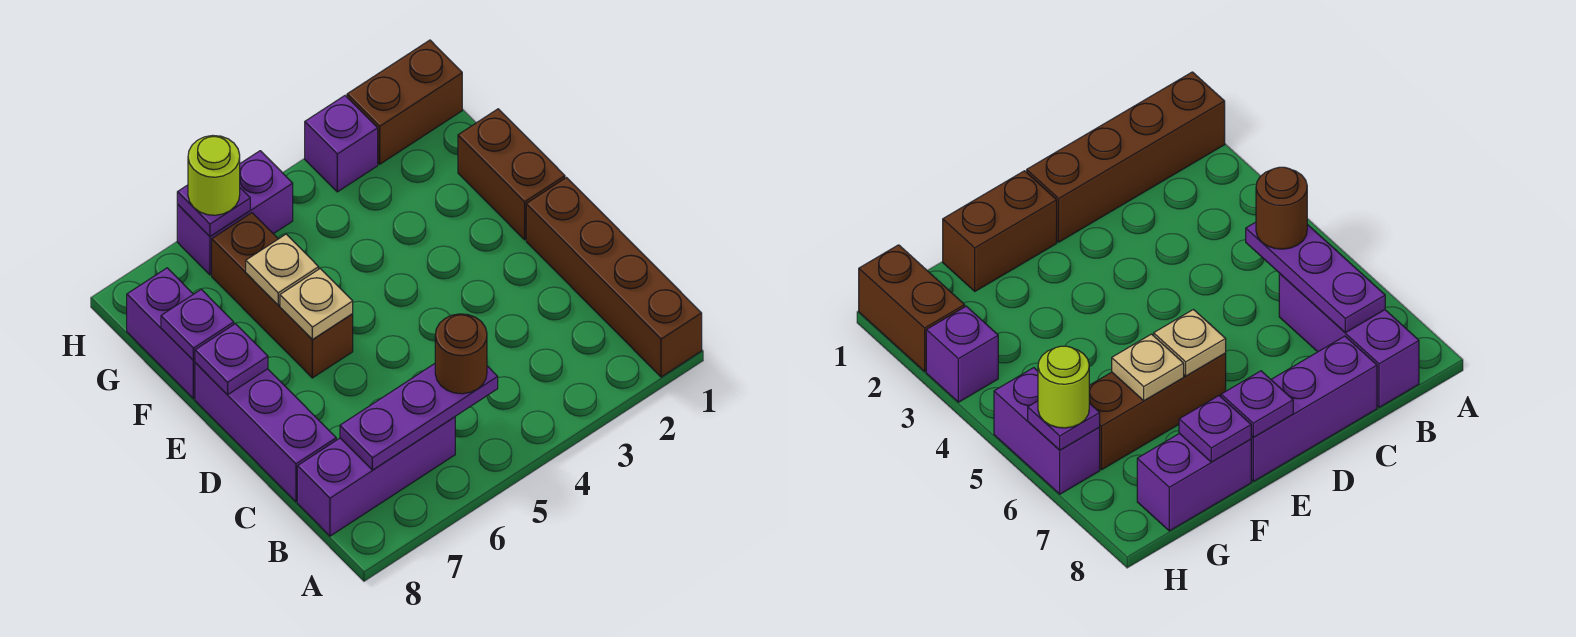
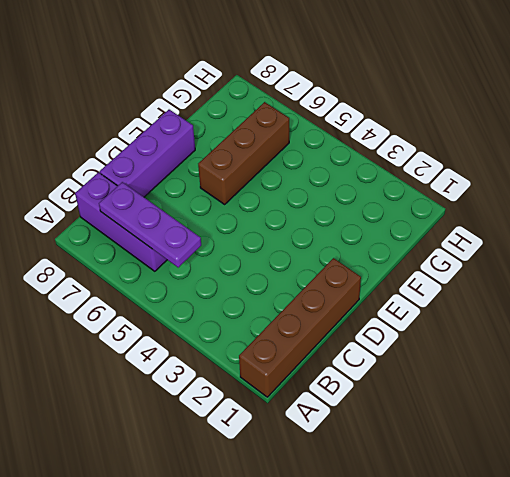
none -> brown brick E1:F1 level 1
none -> purple brick F8:G8 level 1
none -> brown brick H1:H2 level 1

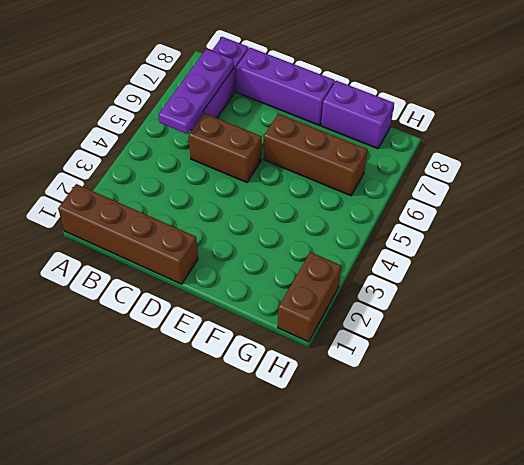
brown brick C5:D5 level 1 -> brown brick E1:F1 level 1
none -> purple brick H3 level 1
none -> purple brick H5:H6 level 1
none -> tan plate E6 level 2

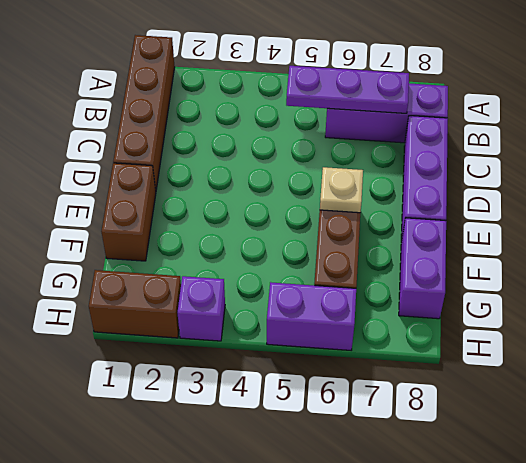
none -> purple plate E8 level 2
none -> tan plate F6 level 2
none -> purple plate F8 level 2

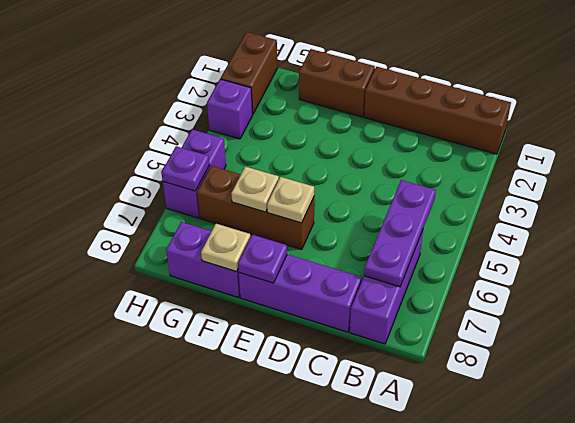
tan plate F8 level 2 -> purple plate F8 level 2
none -> brown round brick B5 level 3
none -> lime round brick H6 level 3

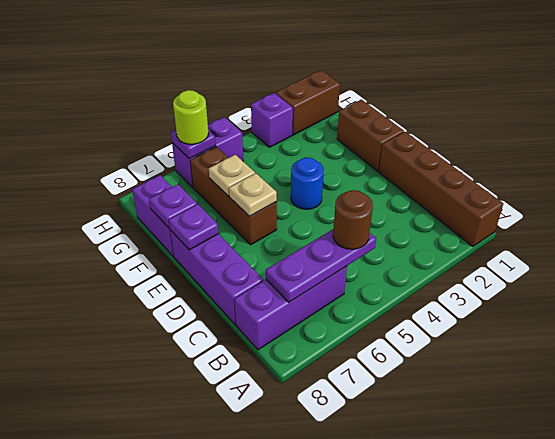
blue round brick E4 level 1 -> none

